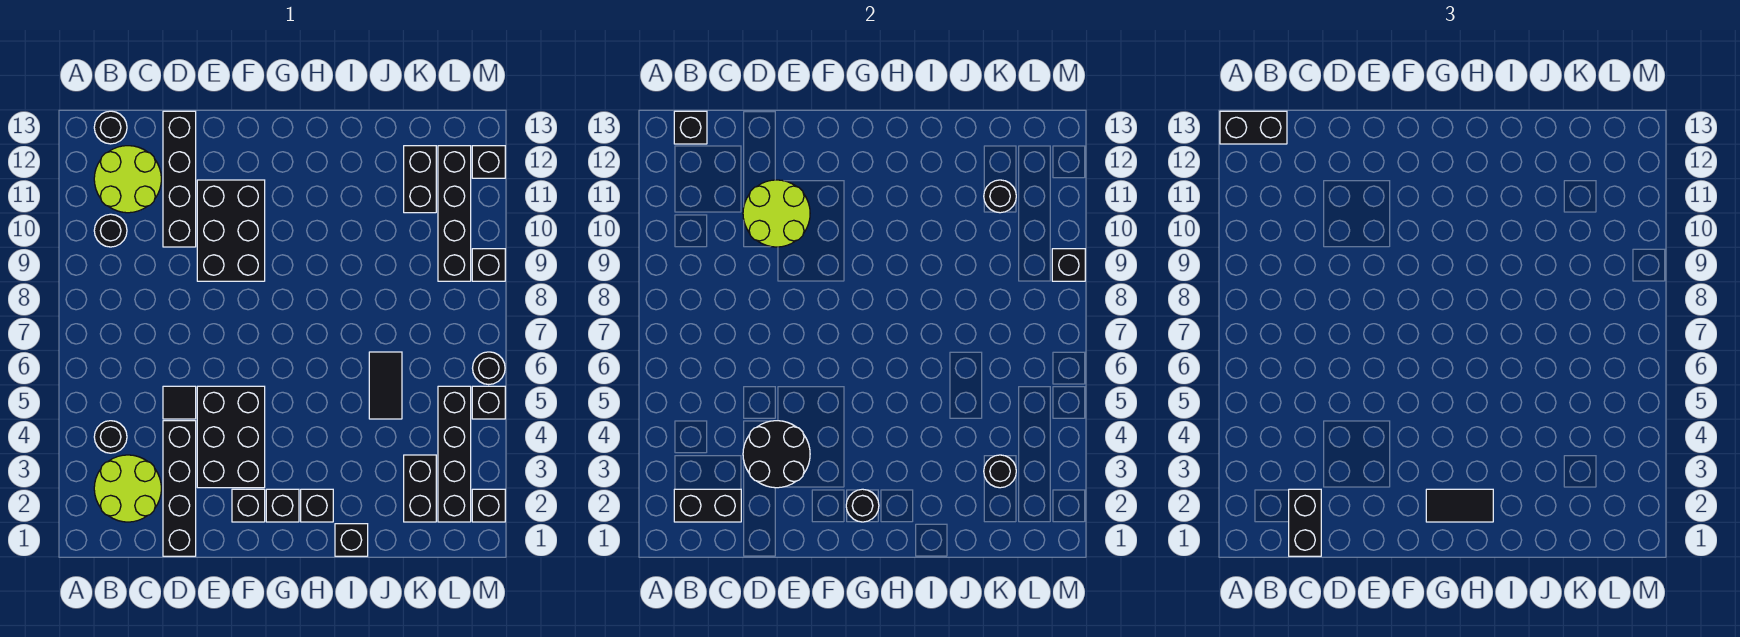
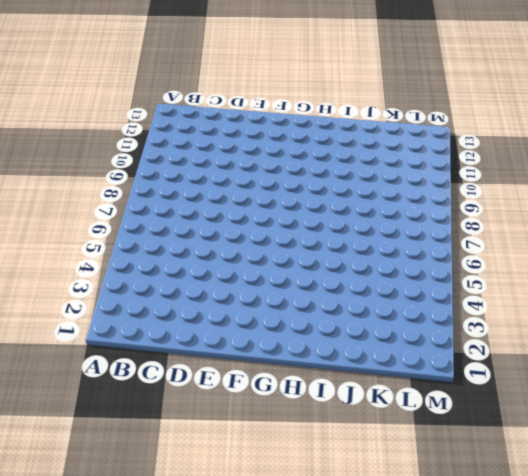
none -> lime round brick B2:C3 level 1
none -> black round brick B4 level 1
none -> black round brick B10 level 1
none -> lime round brick B11:C12 level 1

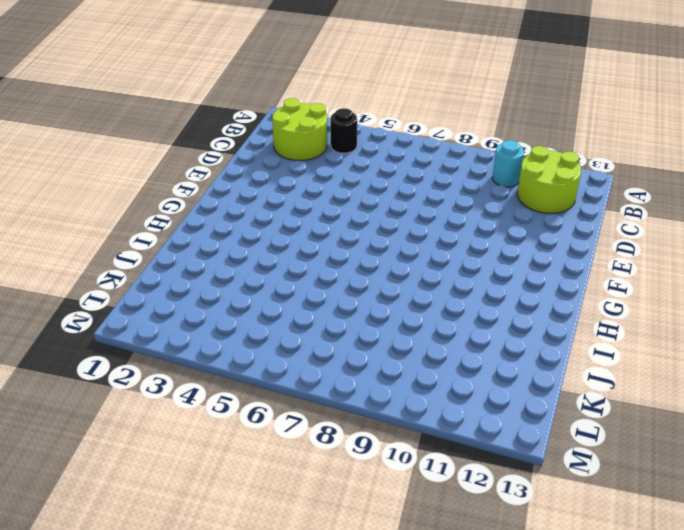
cyan round brick B10 level 1 -> black round brick B10 level 1
none -> black round brick B13 level 1
none -> black brick D1:D4 level 1
none -> black tile D5 level 1
none -> black brick D10:D13 level 1

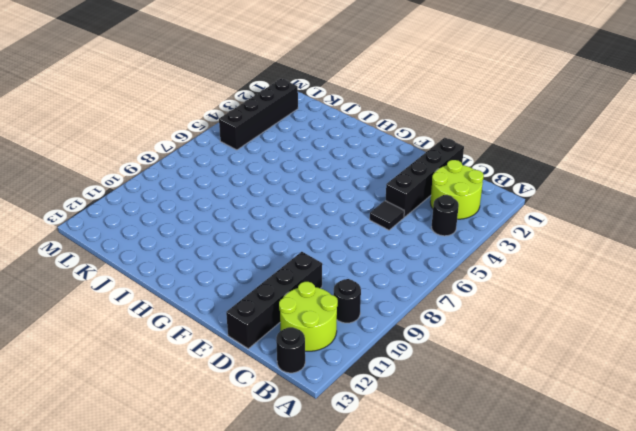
none -> black brick E3:F5 level 1
none -> black brick E9:F11 level 1
none -> black brick F2 level 1
none -> black brick G2 level 1

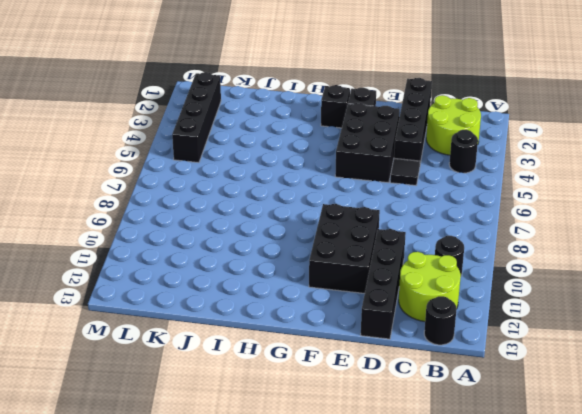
none -> black brick H2 level 1
none -> black brick I1 level 1
none -> black tile J5:J6 level 1
none -> black brick K2:K3 level 1

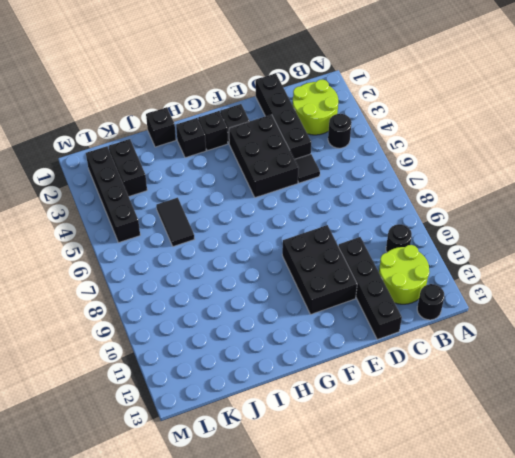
none -> black brick K11:K12 level 1
none -> black brick L9:L12 level 1
none -> black brick M2 level 1
none -> black brick M5 level 1

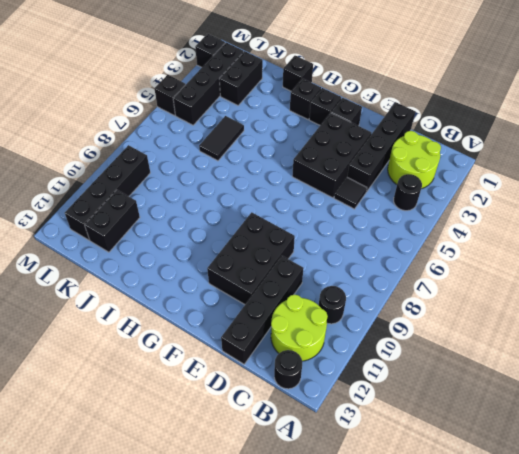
none -> black round brick M6 level 1
none -> black brick M9 level 1
none -> black brick M12 level 1
none -> black brick B2:C2 level 2

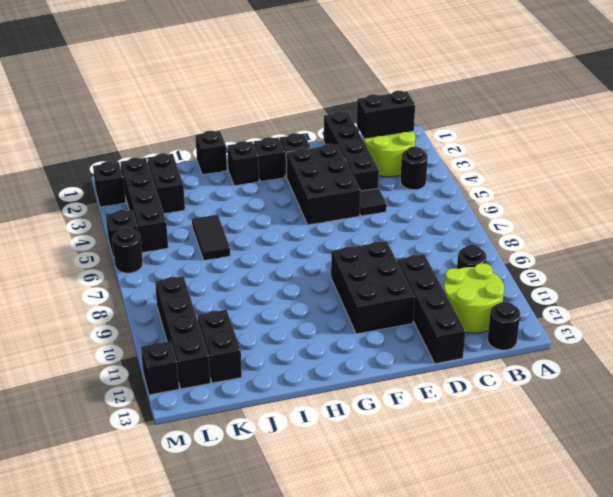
none -> black brick M9 level 1
none -> black brick B13 level 2
none -> black round brick D3:E4 level 2
none -> lime round brick D10:E11 level 2

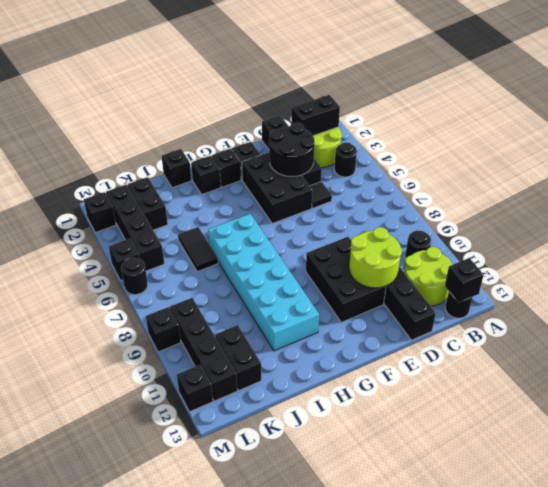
cyan brick H6:I11 level 1 -> none
none -> black round brick G2 level 2
none -> black round brick K3 level 2
none -> black round brick K11 level 2
none -> black brick M9 level 2

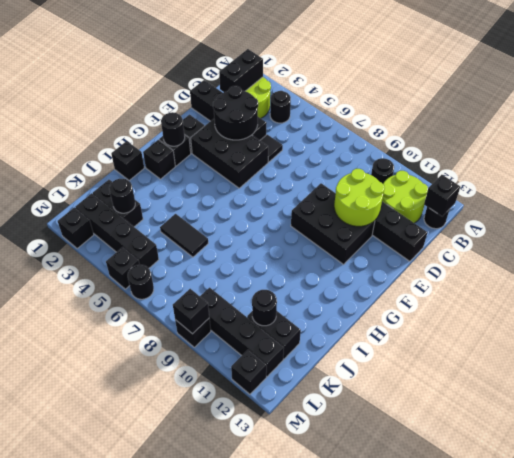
none -> black brick A13:B13 level 3
none -> black brick C1:C2 level 3
none -> black tile G2:H2 level 3

